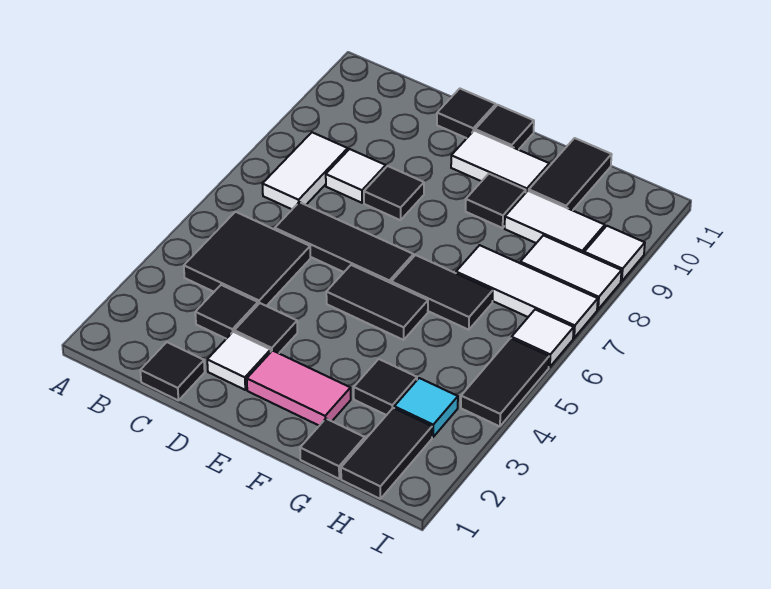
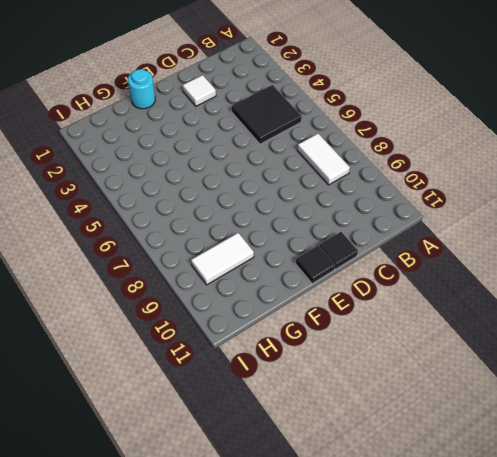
cyan round brick F1 level 1 -> none
none -> black tile C1 level 1
none -> black tile C3 level 1
none -> black tile C6:E6 level 1

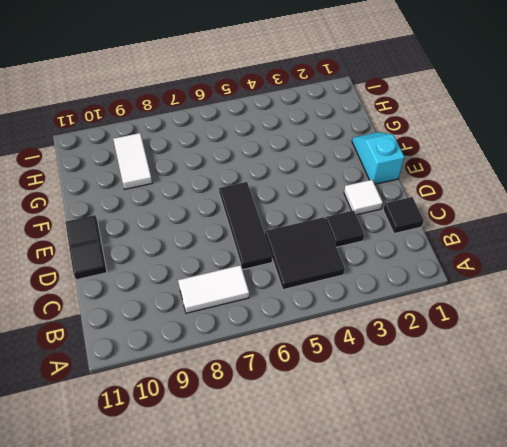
cyan slope E1:F1 level 1 top E -> none
none -> white tile C8 level 1
none -> black tile D3 level 1
none -> black tile D8 level 1

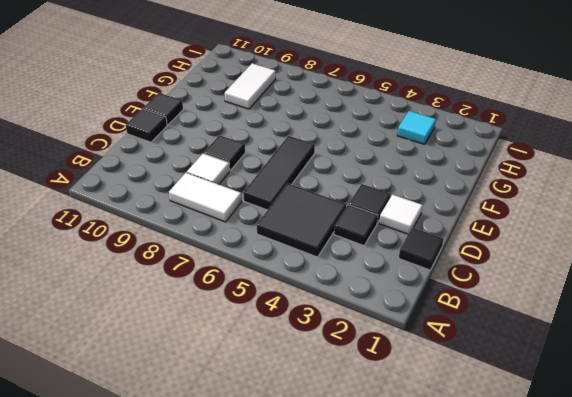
none -> pink tile E2:F2 level 1
none -> black tile E5:F5 level 1
none -> white tile E10:F10 level 1

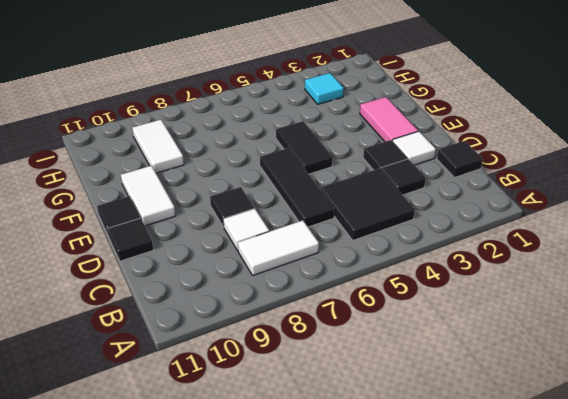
none -> black tile F6:G6 level 1
none -> black tile F9 level 1
none -> black tile G1 level 1

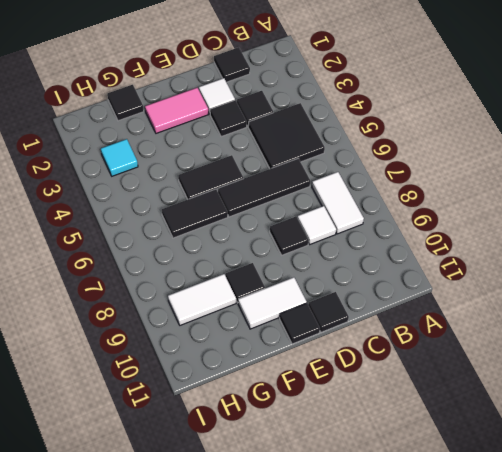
none -> black tile G3 level 1
none -> white tile G7:I7 level 1
none -> black tile G10:G11 level 1

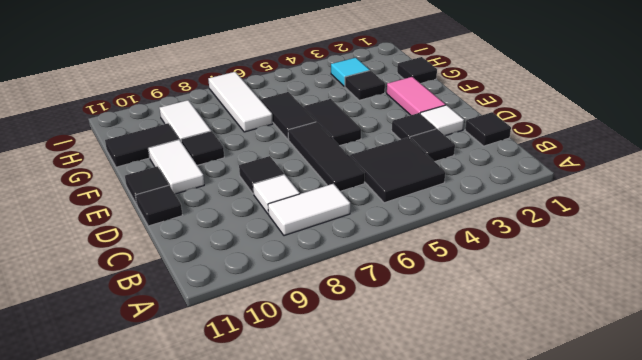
none -> black tile H1:H2 level 1
none -> white tile H8:I8 level 1
none -> black tile I4:I5 level 1

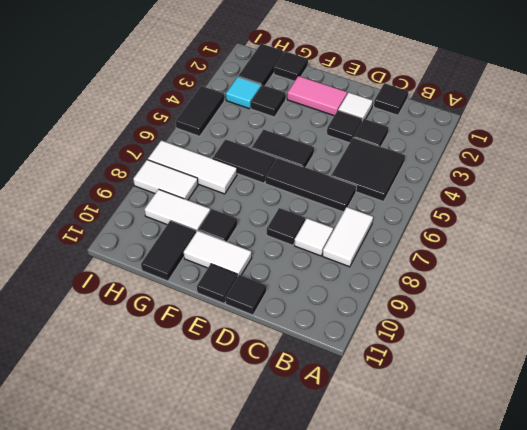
none -> white tile I6 level 1
none -> white tile I9 level 1

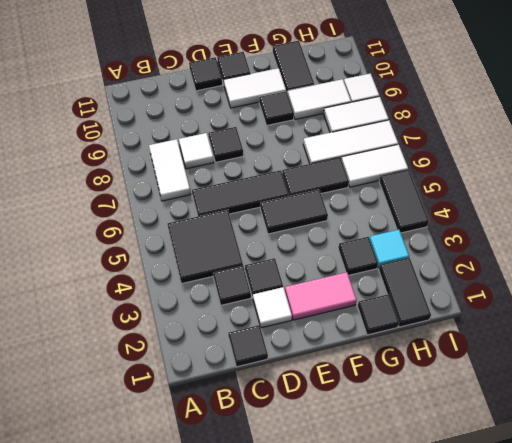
white tile H6:I6 level 1 -> white tile I6 level 1

